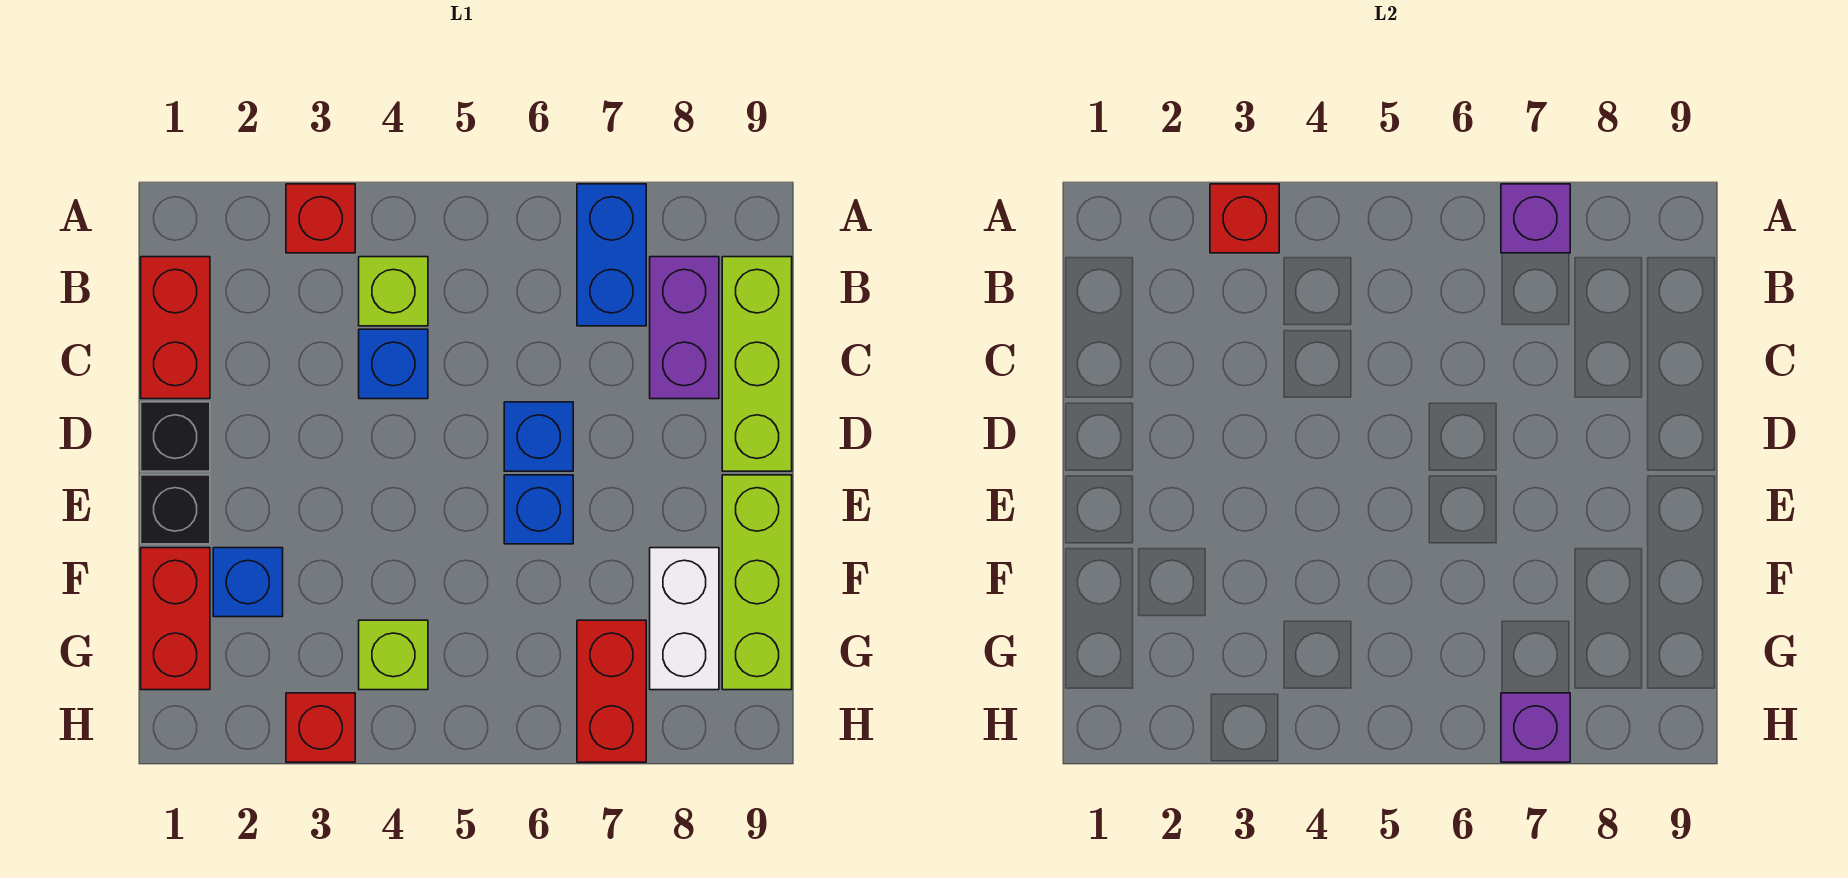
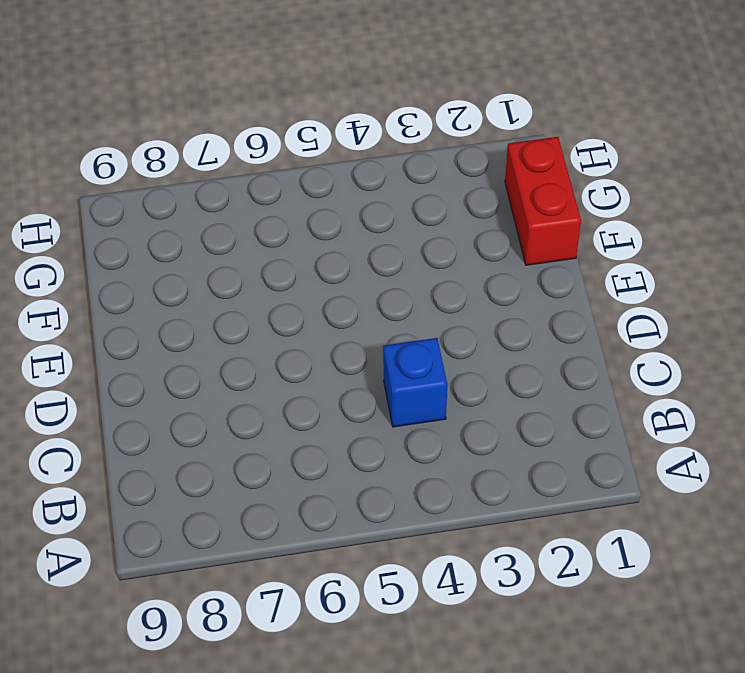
none -> red brick A3 level 1
none -> blue brick A7:B7 level 1
none -> red brick B1:C1 level 1

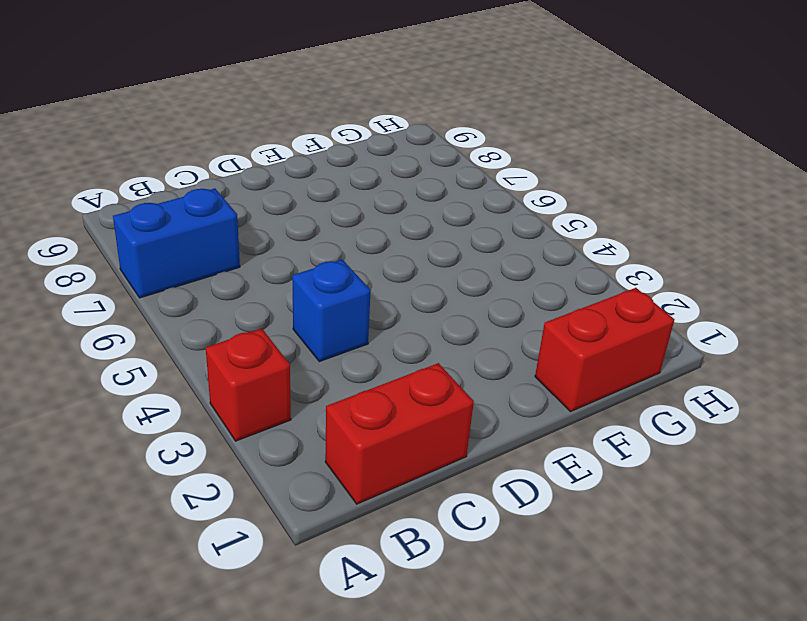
none -> lime brick B4 level 1
none -> purple brick B8:C8 level 1
none -> lime brick B9:D9 level 1

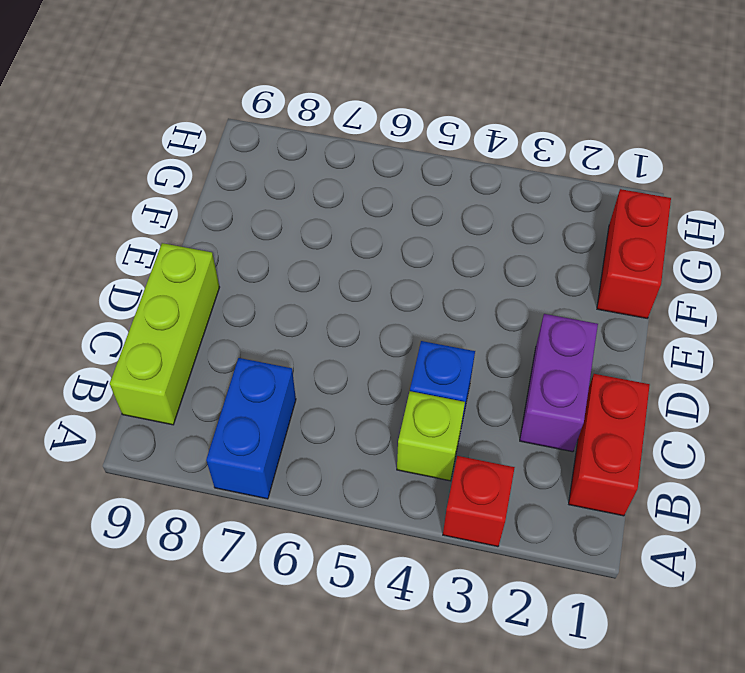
purple brick C2:D2 level 1 -> purple brick B8:C8 level 1
none -> black brick D1 level 1
none -> blue brick D6 level 1
none -> black brick E1 level 1

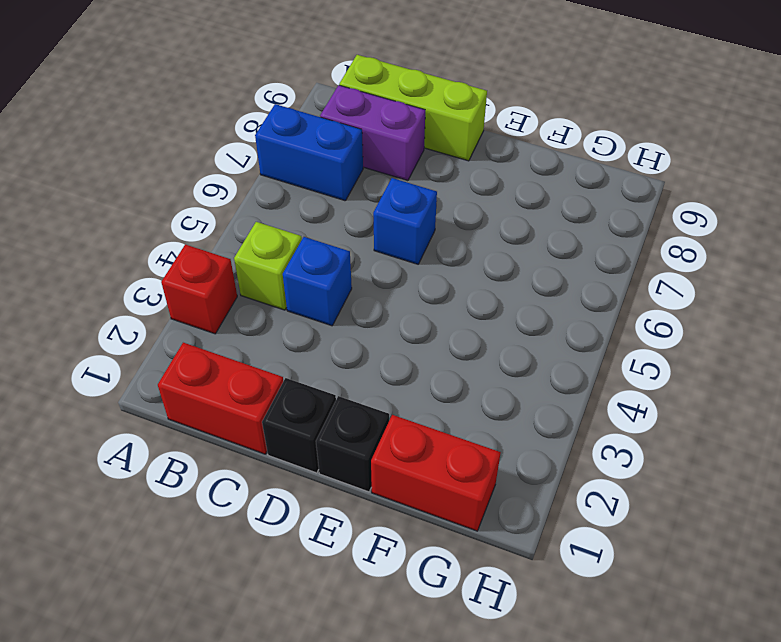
none -> blue brick E6 level 1
none -> lime brick E9:G9 level 1
none -> blue brick F2 level 1

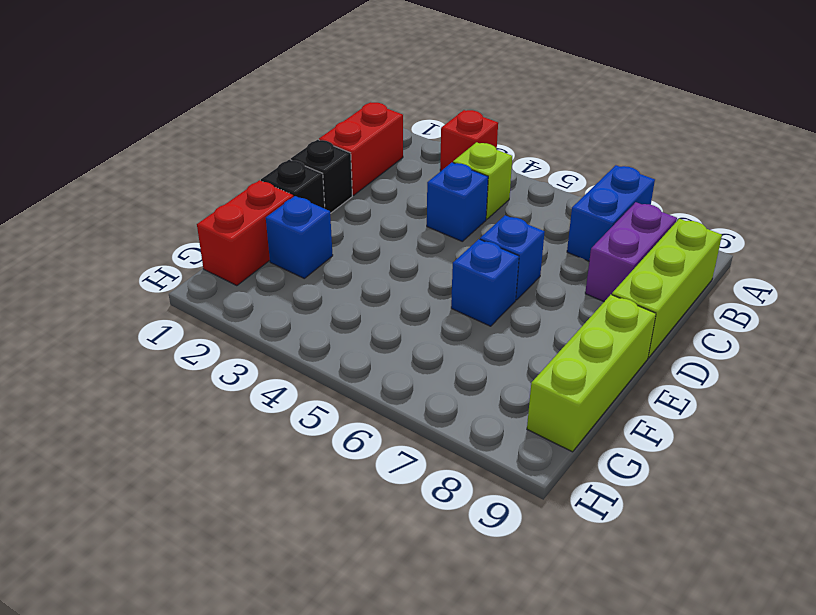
none -> white brick F8:G8 level 1
none -> lime brick G4 level 1
none -> red brick G7:H7 level 1

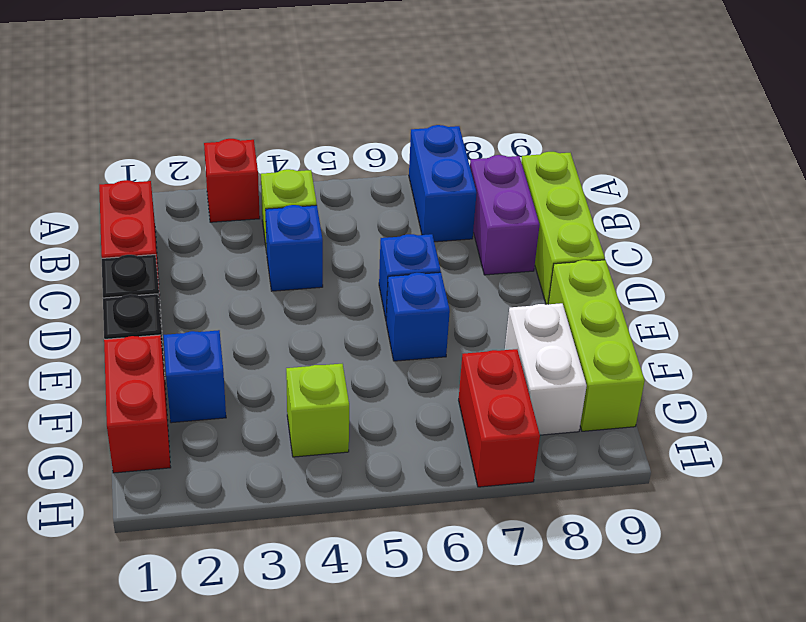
none -> red brick H3 level 1
none -> red brick A3 level 2
none -> purple brick A7 level 2

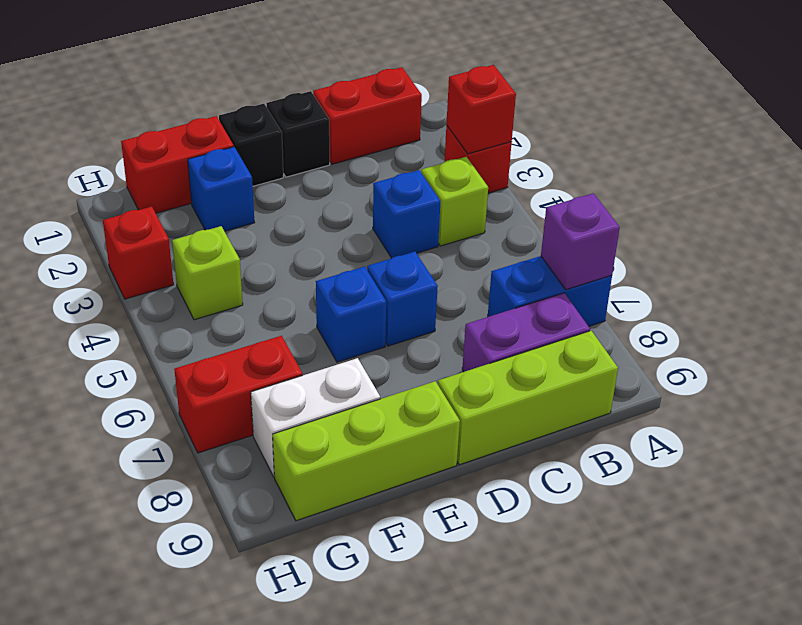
none -> purple brick H7 level 2

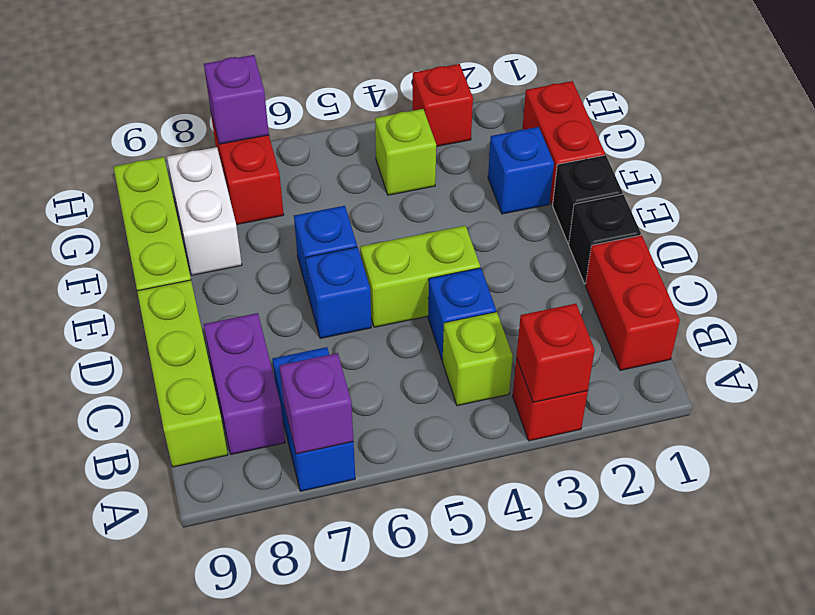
lime brick D4:D5 level 1 -> none

